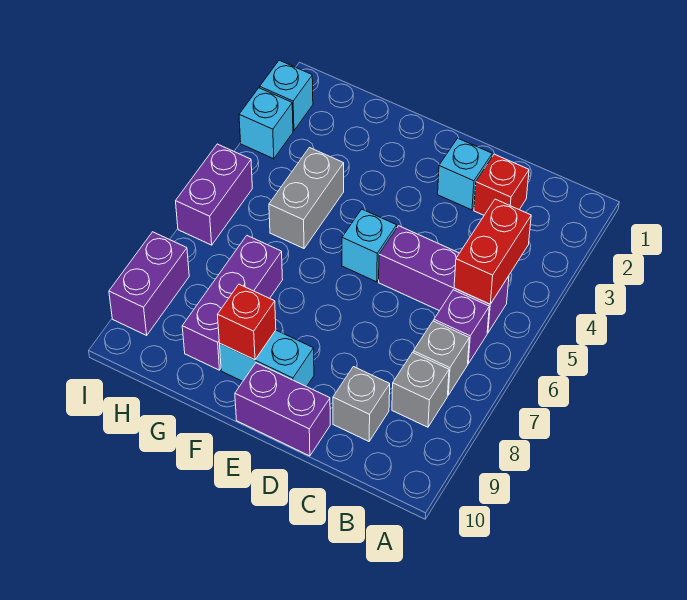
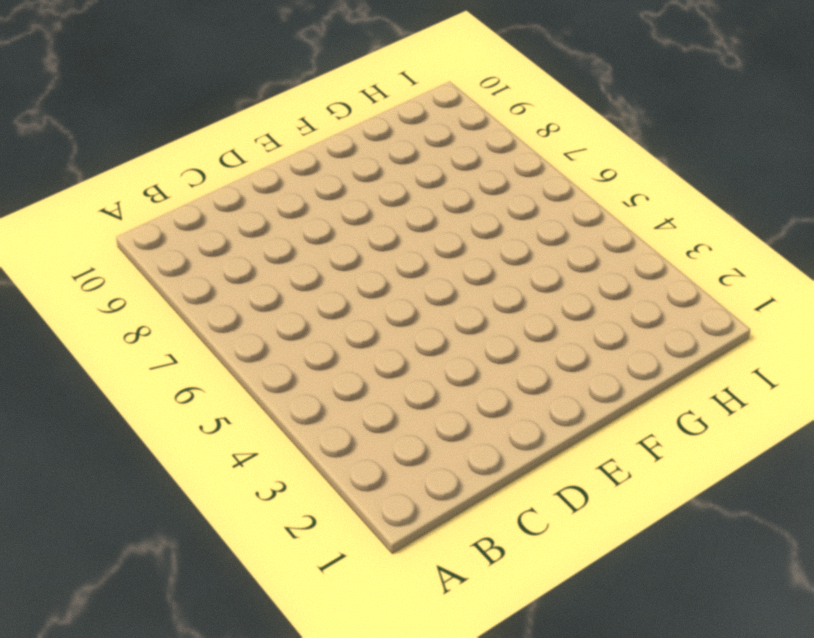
none -> purple brick B5:D5 level 1
none -> purple brick B6 level 1
none -> grey brick B7 level 1

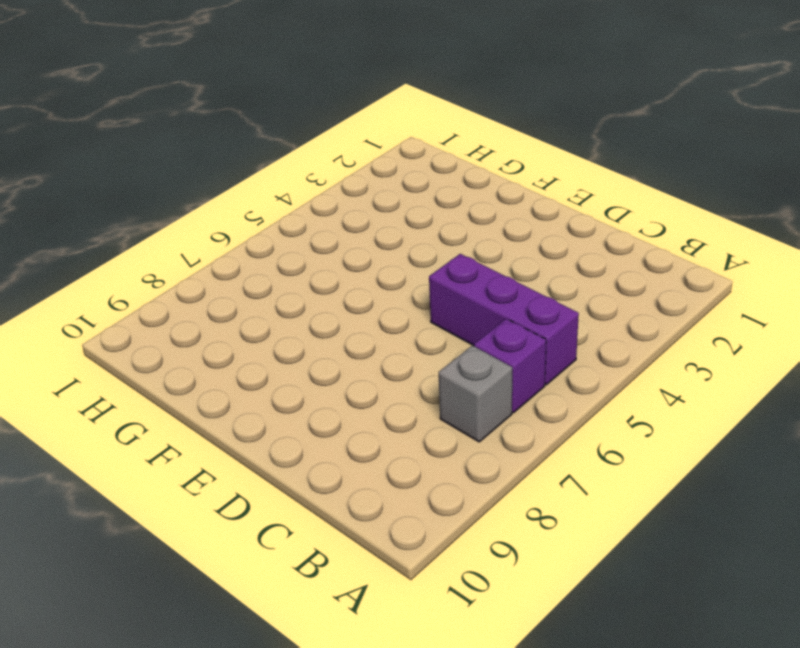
none -> grey brick B8 level 1
none -> red brick C2 level 1
none -> grey brick C9 level 1

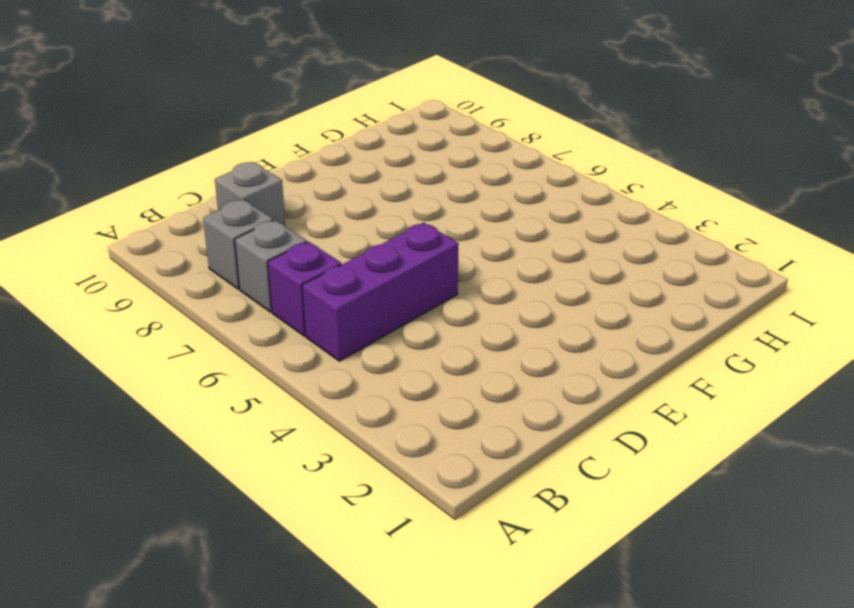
none -> red brick C2 level 1
none -> cyan brick D2 level 1
none -> purple brick D10:E10 level 1

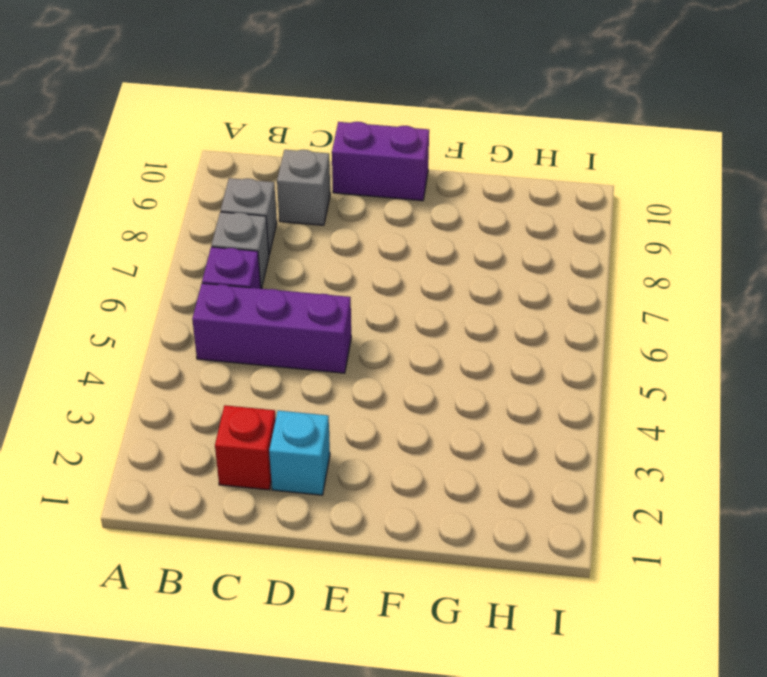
none -> cyan brick E5 level 1
none -> cyan brick E9:F9 level 1
none -> grey brick G4:G5 level 1

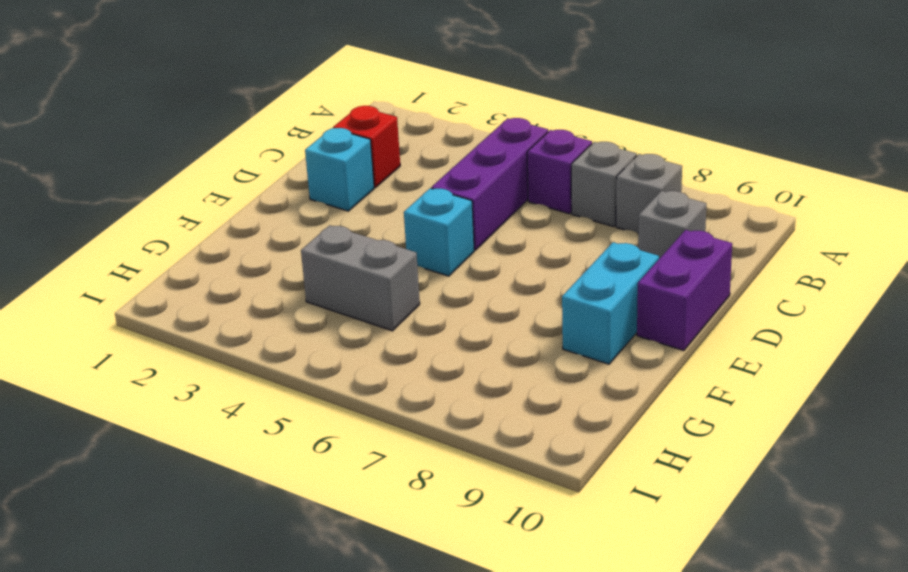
none -> purple brick G7:G9 level 1
none -> cyan brick I2 level 1
none -> cyan brick I3 level 1

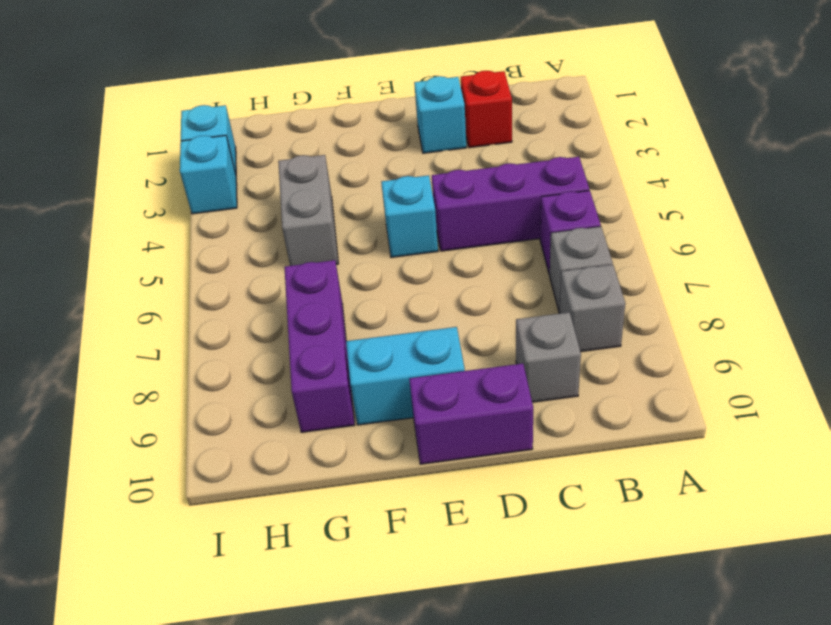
none -> purple brick I5:I6 level 1
none -> purple brick I8:I9 level 1
none -> red brick B4:B5 level 2

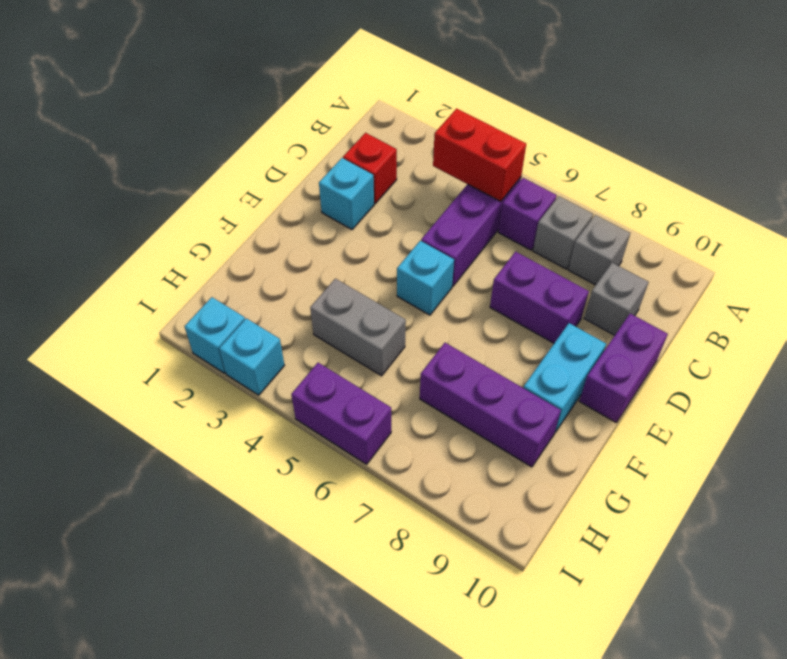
purple brick D7:D8 level 1 -> purple brick I8:I9 level 1
none -> red brick F9 level 2

